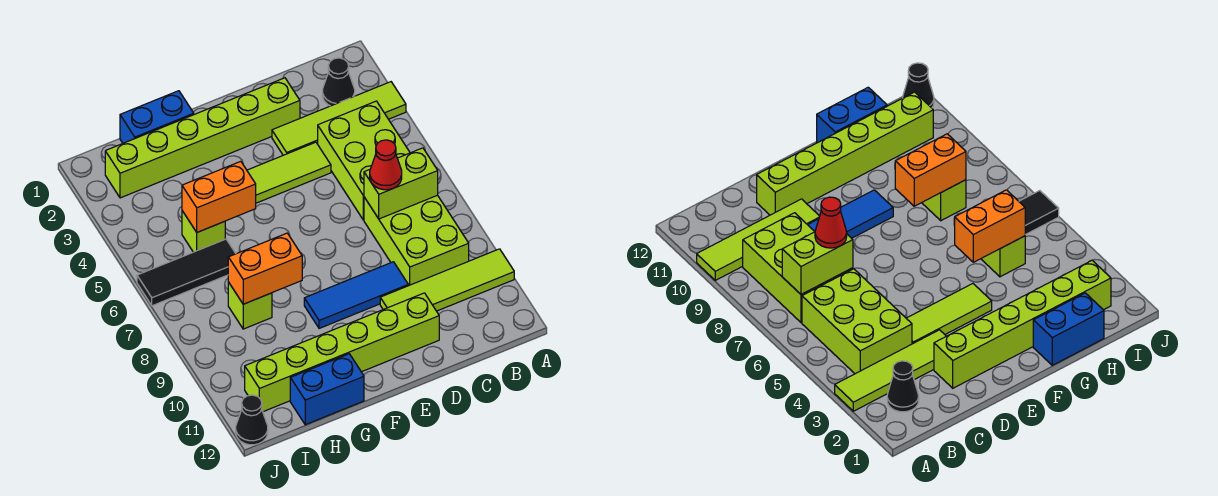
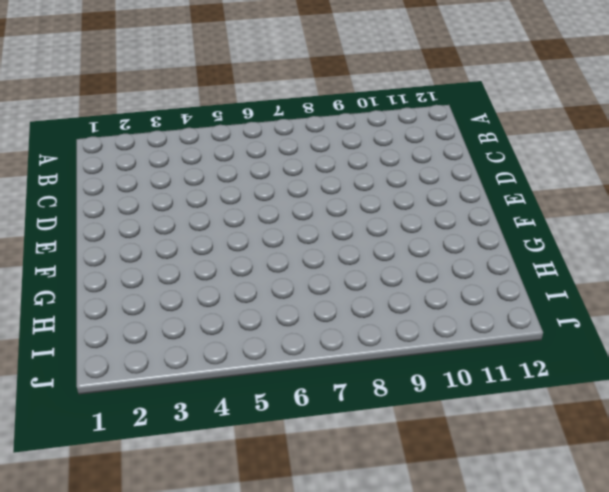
none -> lime tile A3:D3 level 1
none -> lime tile A10:D10 level 1
none -> black cone B2 level 1

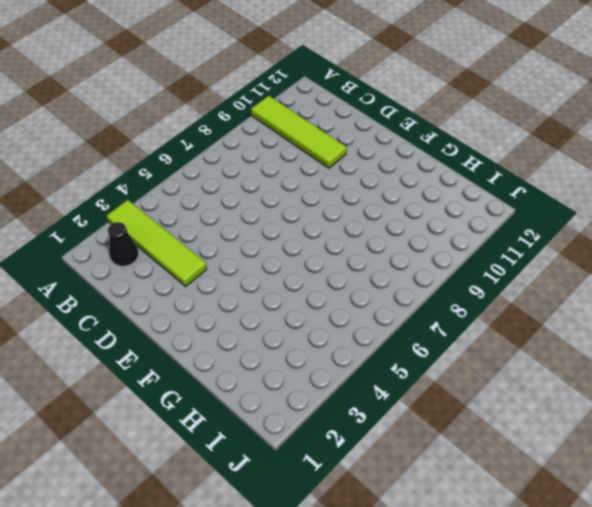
none -> lime brick B4:C6 level 1
none -> lime brick B7:C9 level 1
none -> lime brick D2:I2 level 1

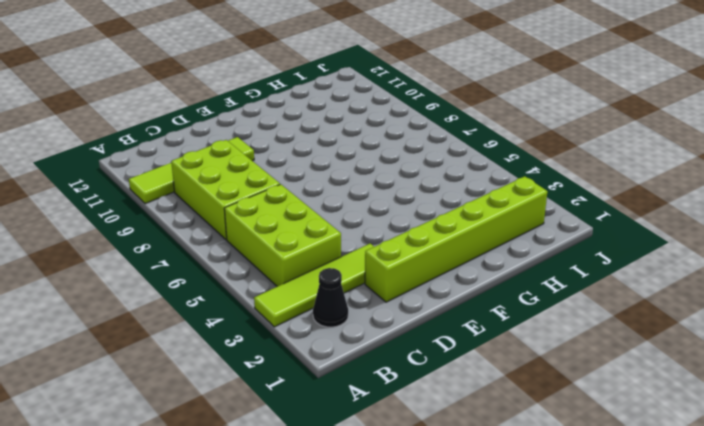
none -> lime tile D4:F4 level 1
none -> blue tile D9:F9 level 1
none -> lime brick D11:I11 level 1

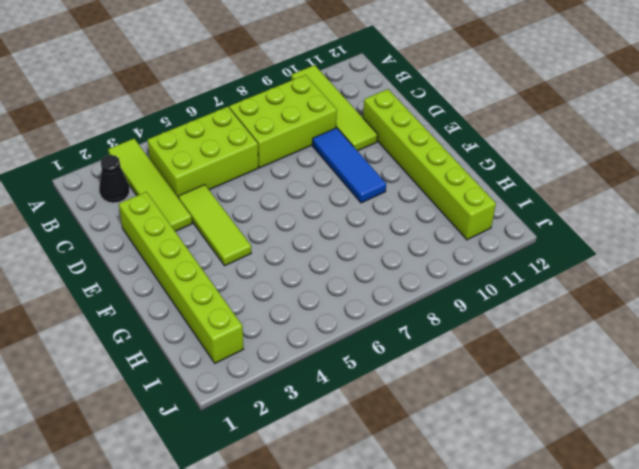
none -> blue brick G1:H1 level 1
none -> blue brick G12:H12 level 1
none -> lime brick H5 level 1

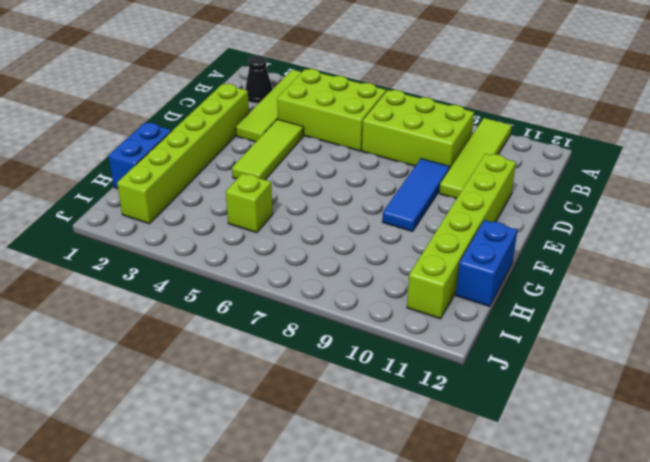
none -> black tile H6:J6 level 1
none -> lime brick H8 level 1
none -> black cone J12 level 1

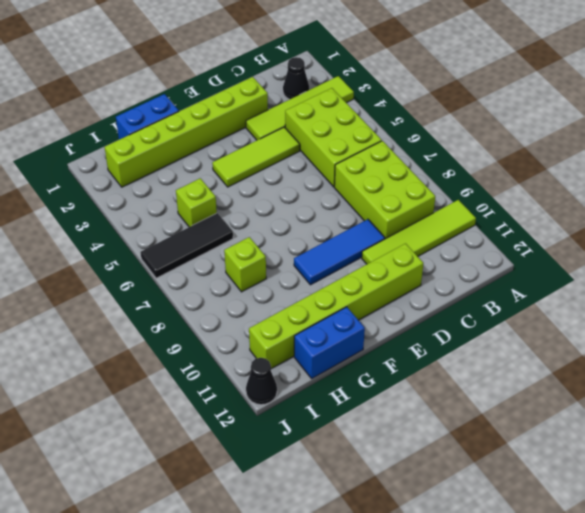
none -> lime brick B7:C7 level 2
none -> orange brick G5:H5 level 2
none -> orange brick G8:H8 level 2

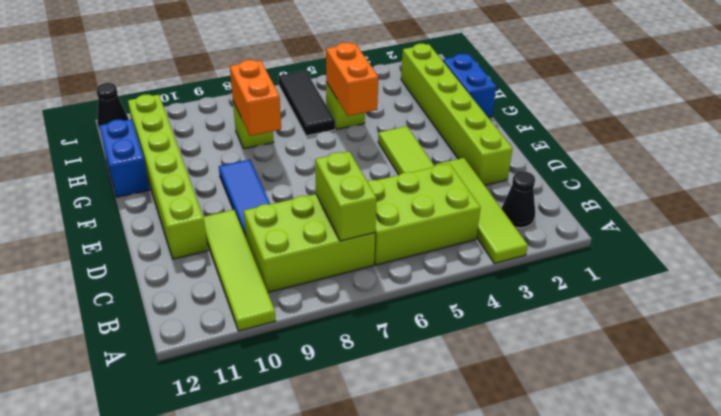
none -> red cone C7 level 3

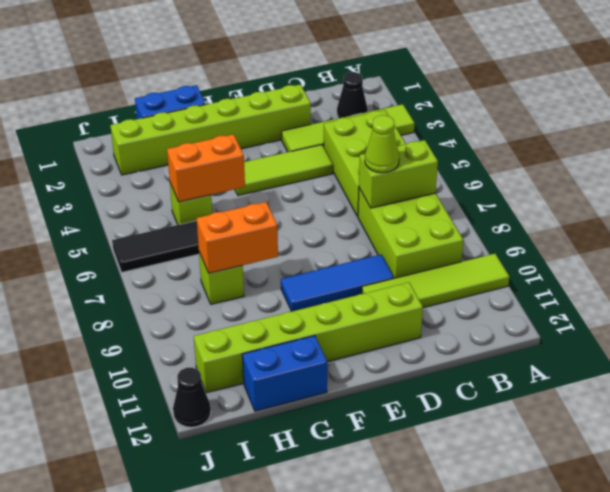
lime cone C7 level 3 -> red cone C7 level 3

